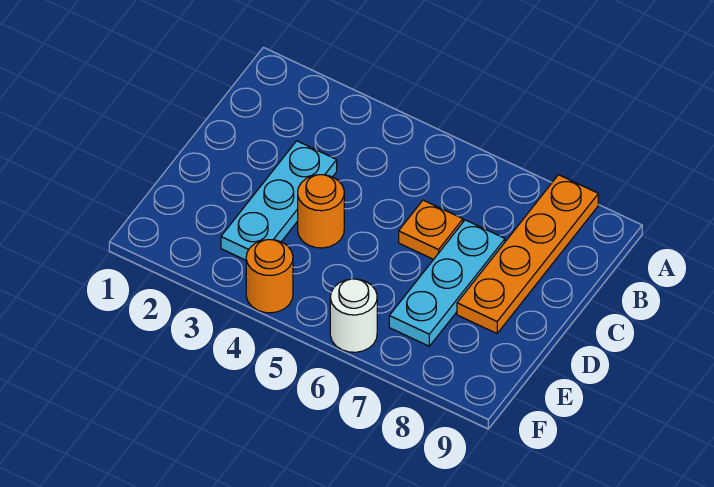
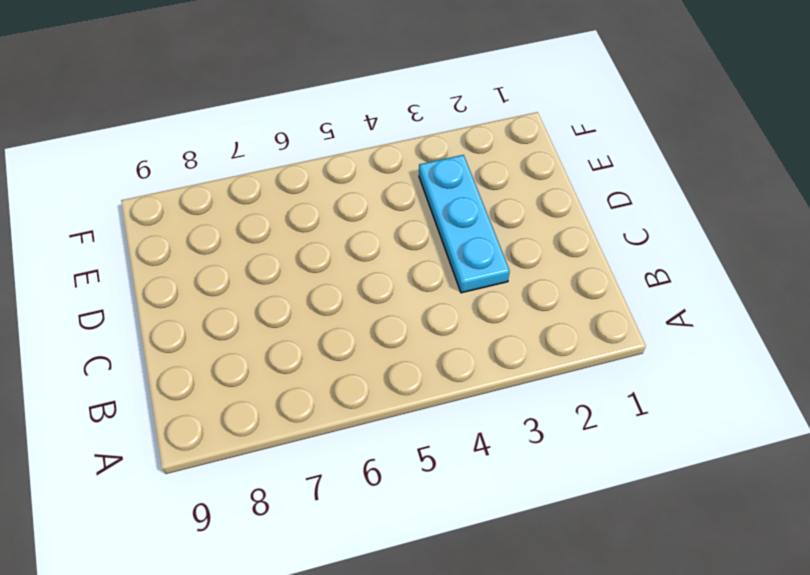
none -> orange plate A8:D8 level 1
none -> orange plate C6 level 1

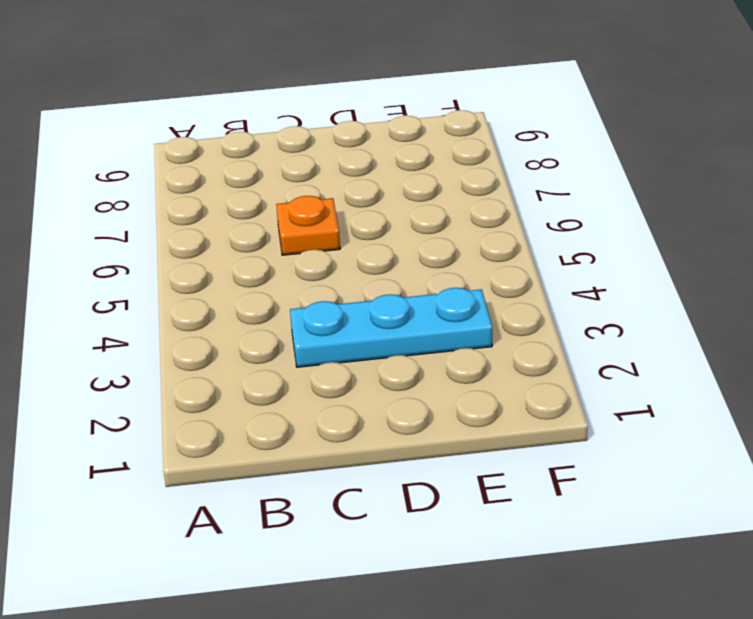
none -> orange plate A8:D8 level 1
none -> cyan plate C7:E7 level 1

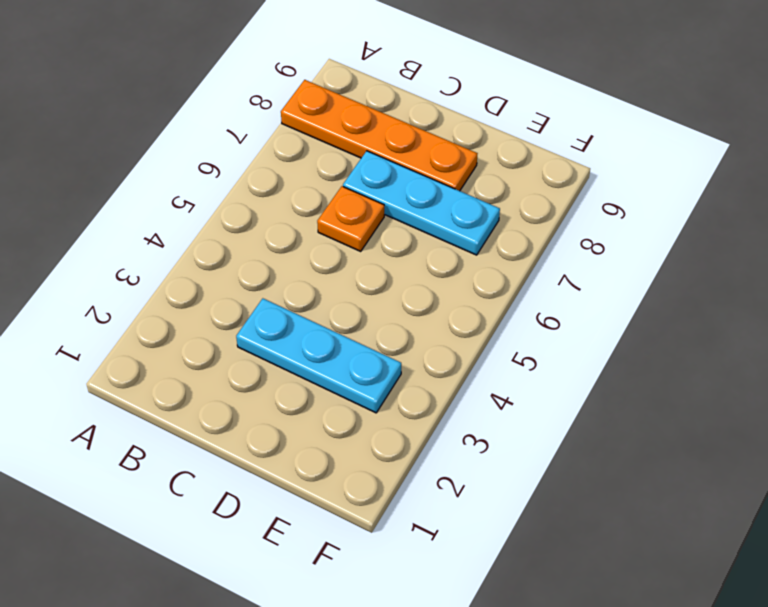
none -> orange round brick D4 level 1
none -> orange round brick F4 level 1

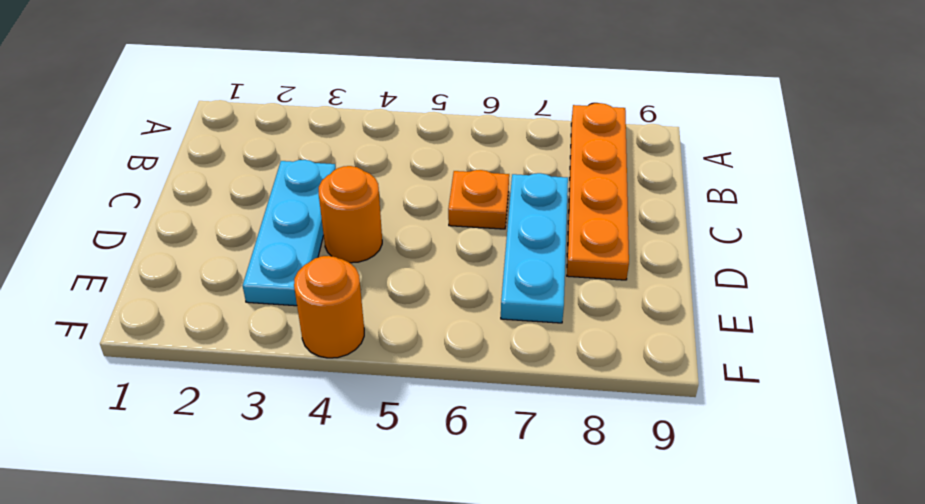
none -> white round brick F6 level 1

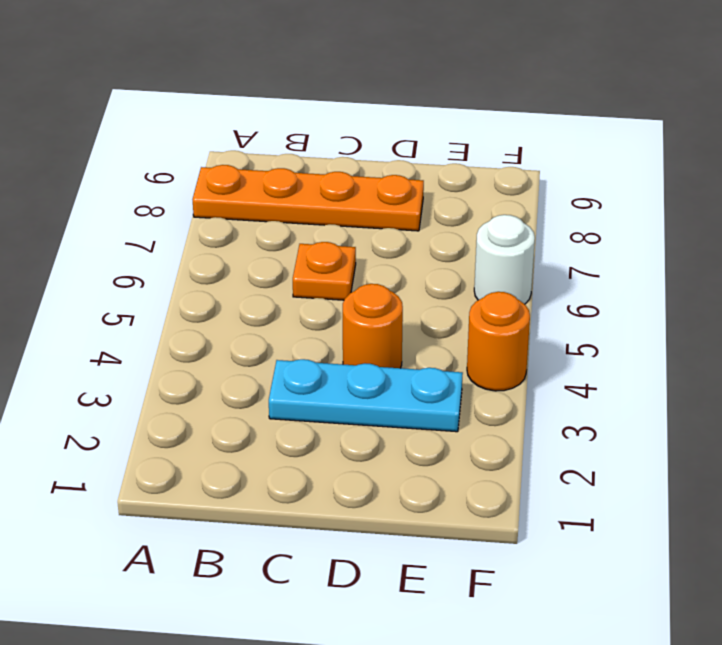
none -> cyan plate C7:E7 level 1

